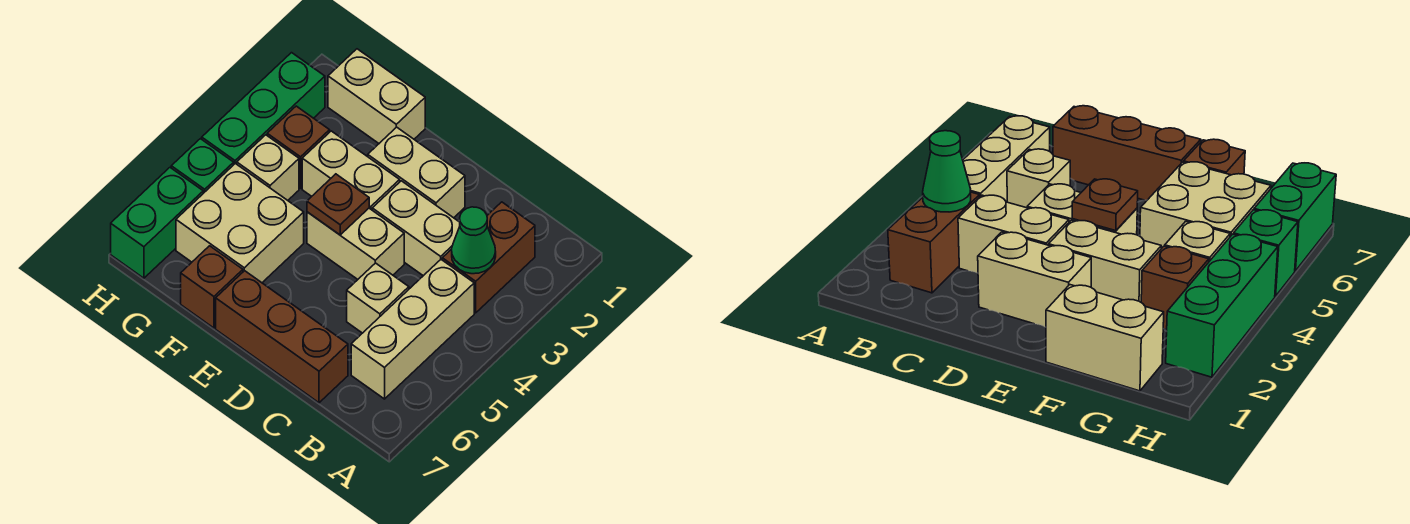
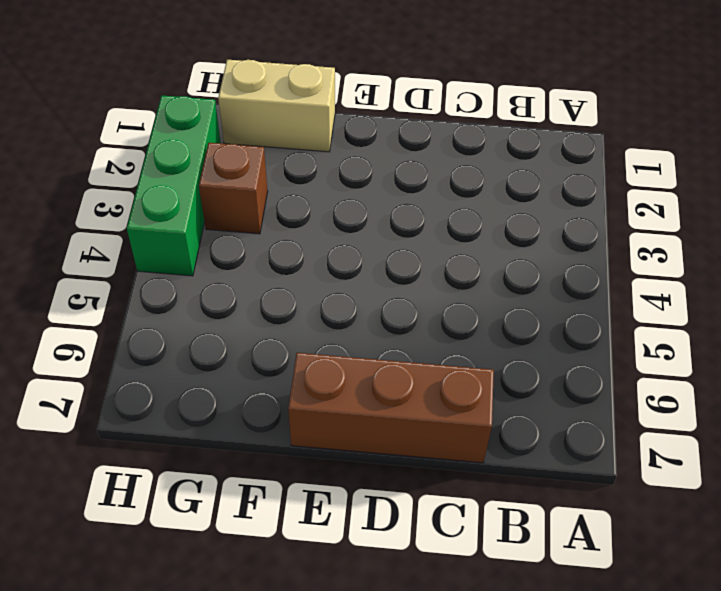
none -> brown brick B2:B3 level 1
none -> tan brick B4:B6 level 1
none -> tan brick C3:D3 level 1

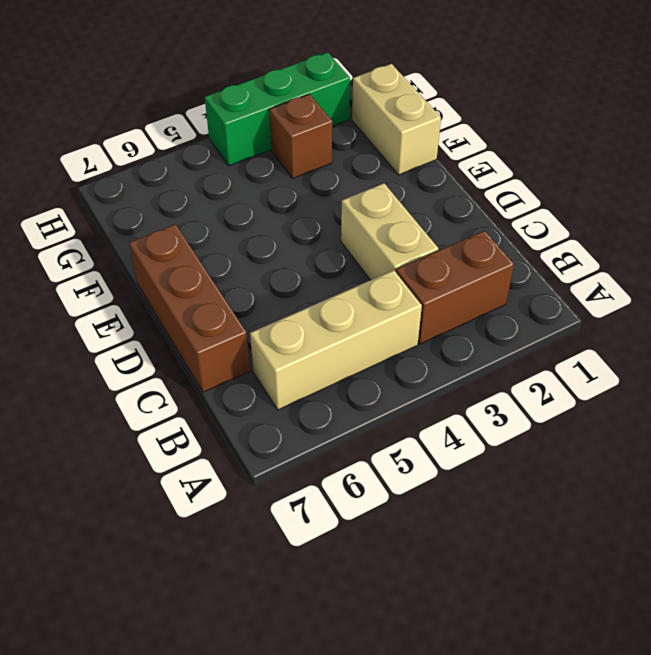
none -> tan brick C5 level 1
none -> tan brick D2:E2 level 1
none -> tan brick D4:E4 level 1

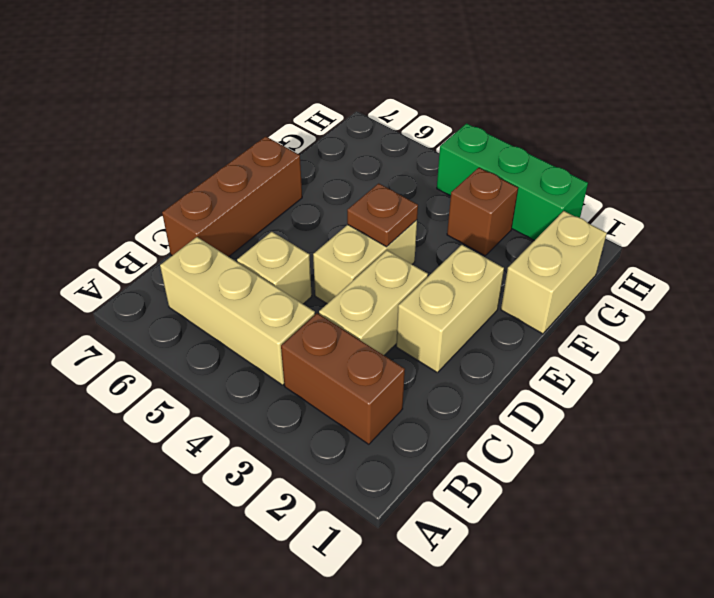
none -> tan brick E3:F3 level 1
none -> tan brick F5:G6 level 1
none -> brown brick F7 level 1

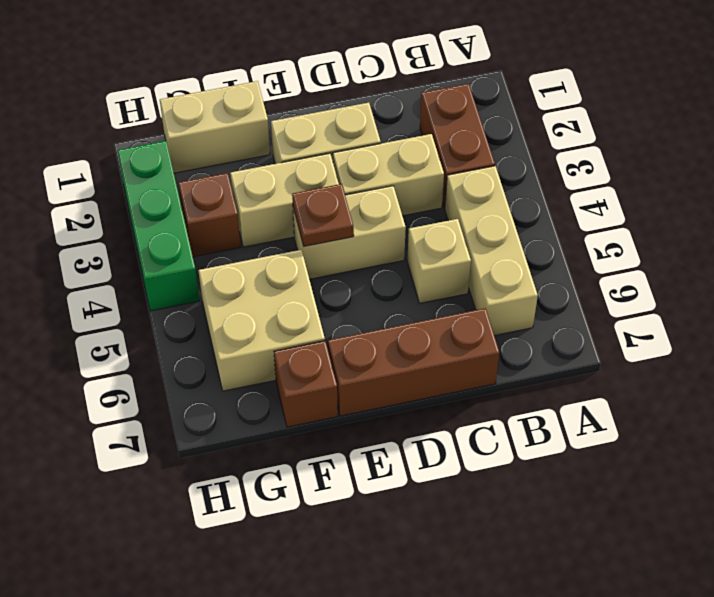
none -> tan brick G4 level 1
none -> green brick H5 level 1
none -> green brick H6:H7 level 1

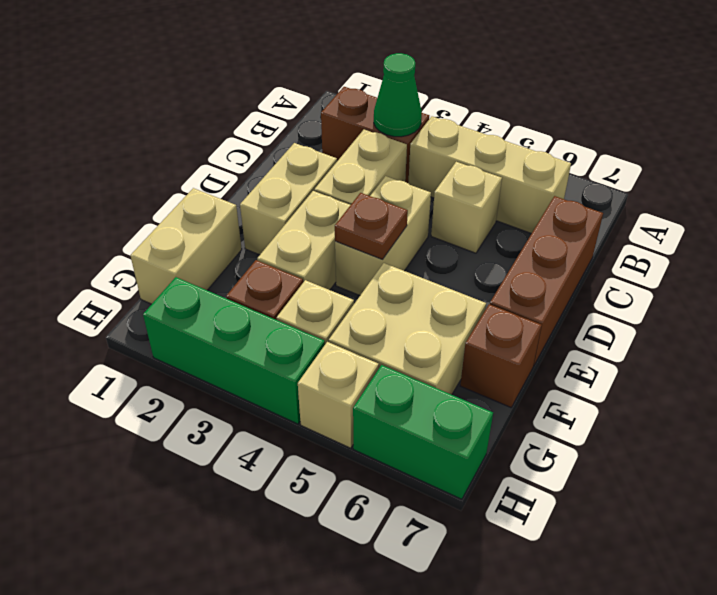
tan brick H5 level 1 -> green brick H5 level 1

